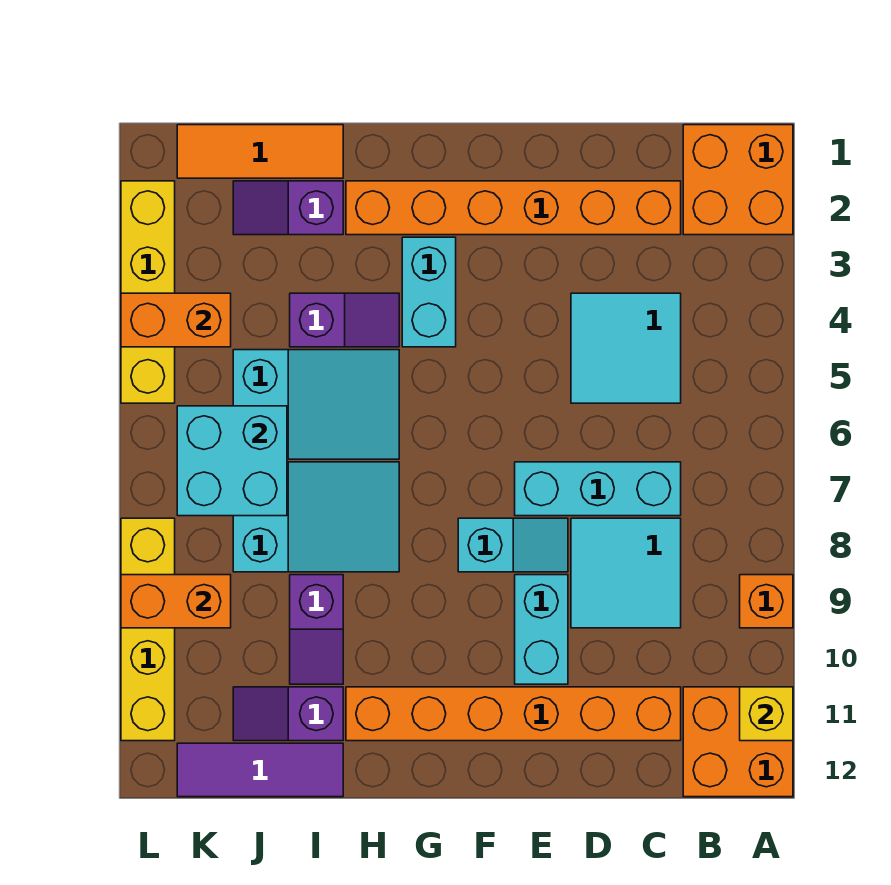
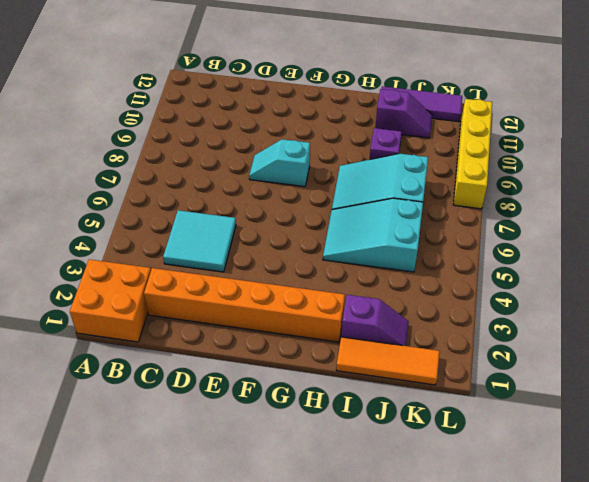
none -> orange brick A9 level 1
none -> orange brick A11:B12 level 1
none -> cyan brick C7:E7 level 1

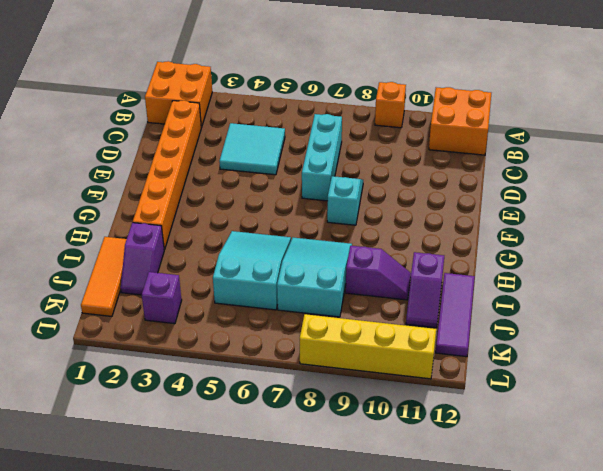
purple brick K3 level 1 -> none
none -> cyan tile C8:D9 level 1
none -> orange brick C11:H11 level 1
none -> cyan brick E9:E10 level 1

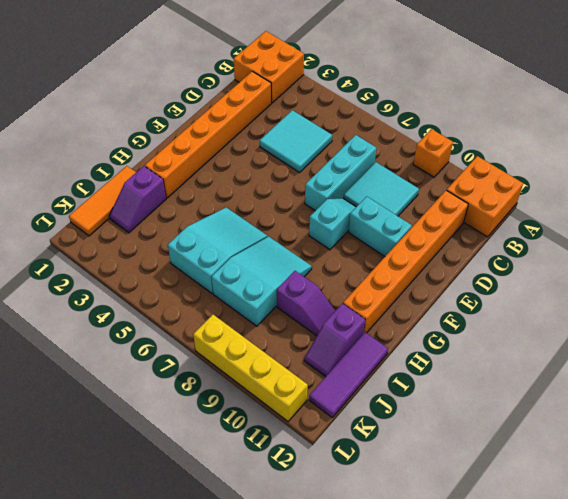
none -> cyan brick G3:G4 level 1
none -> purple slope H4:I4 level 1 top I
none -> yellow brick L2:L5 level 1

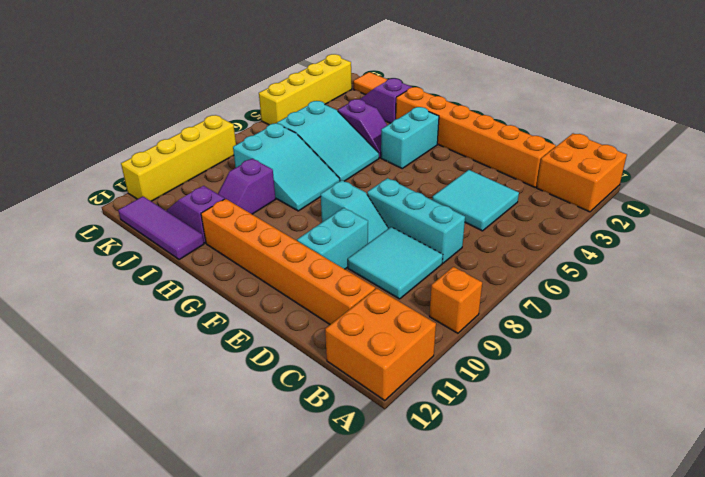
none -> yellow brick A11 level 2
none -> cyan brick J6:K7 level 2
none -> orange brick K4:L4 level 2

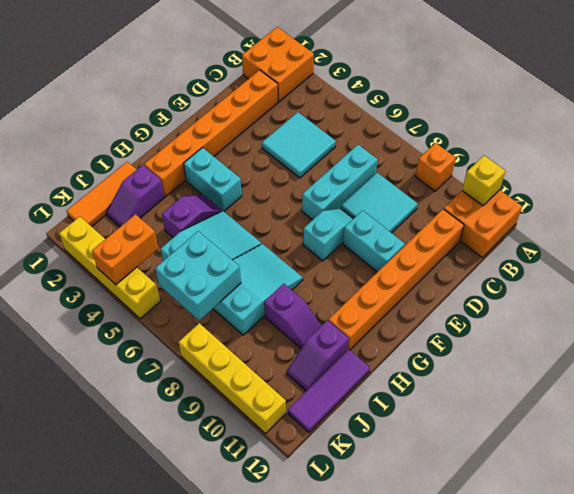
none -> orange brick K9:L9 level 2

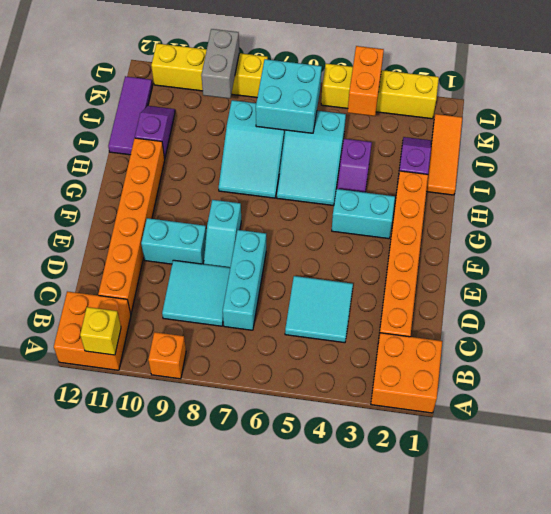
grey brick K9:L9 level 2 -> orange brick K9:L9 level 2
none -> purple slope I9:I10 level 1 top 9

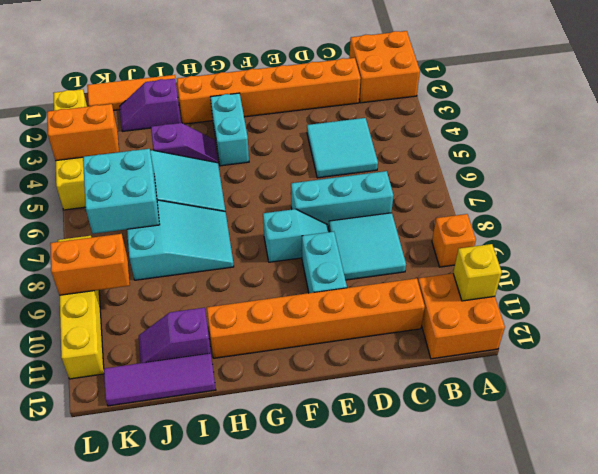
none -> purple slope I9:I10 level 1 top 9

